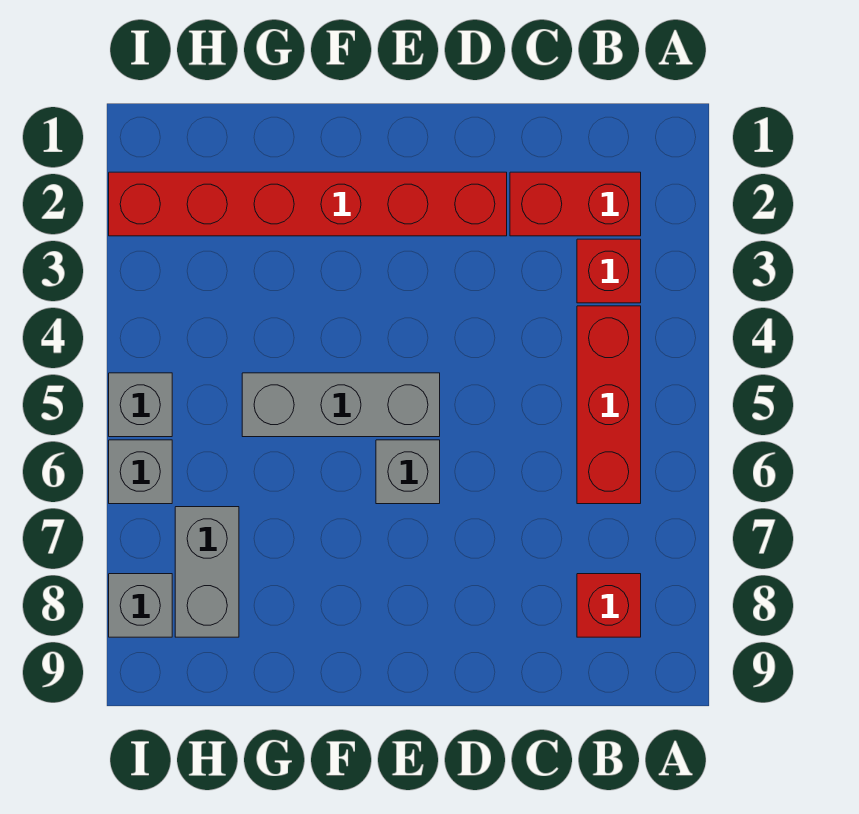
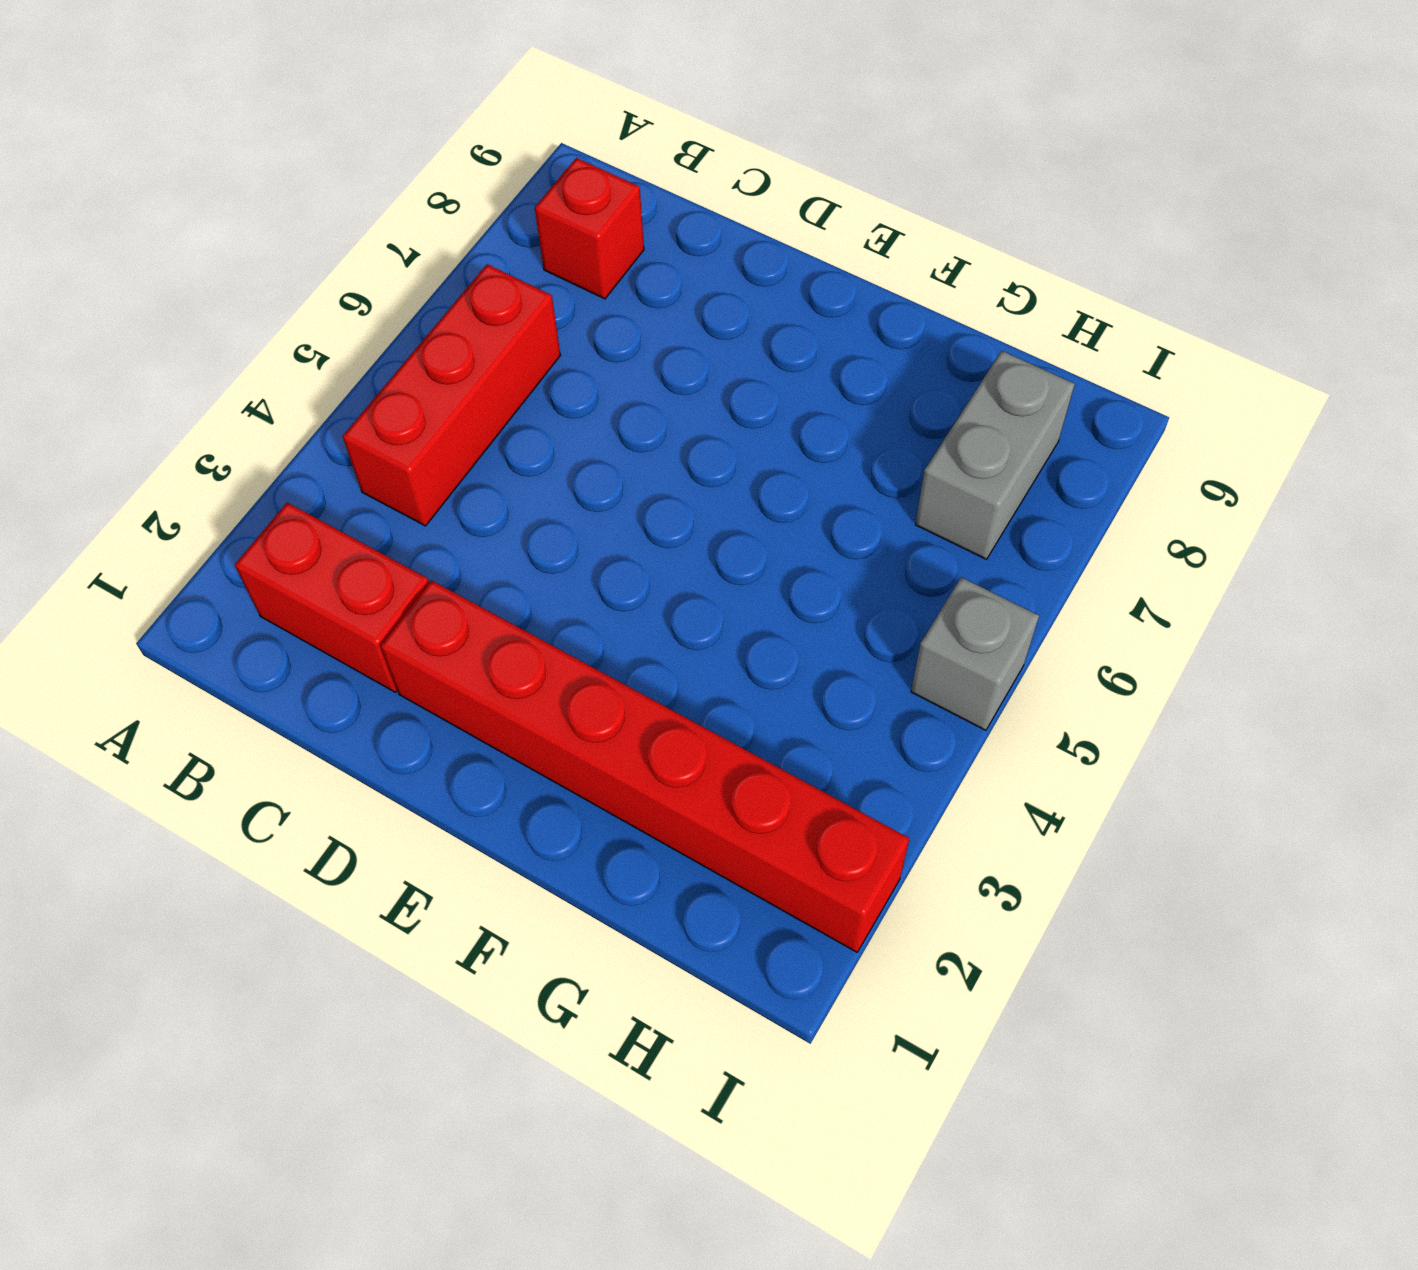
none -> red brick B3 level 1
none -> grey brick E5:G5 level 1

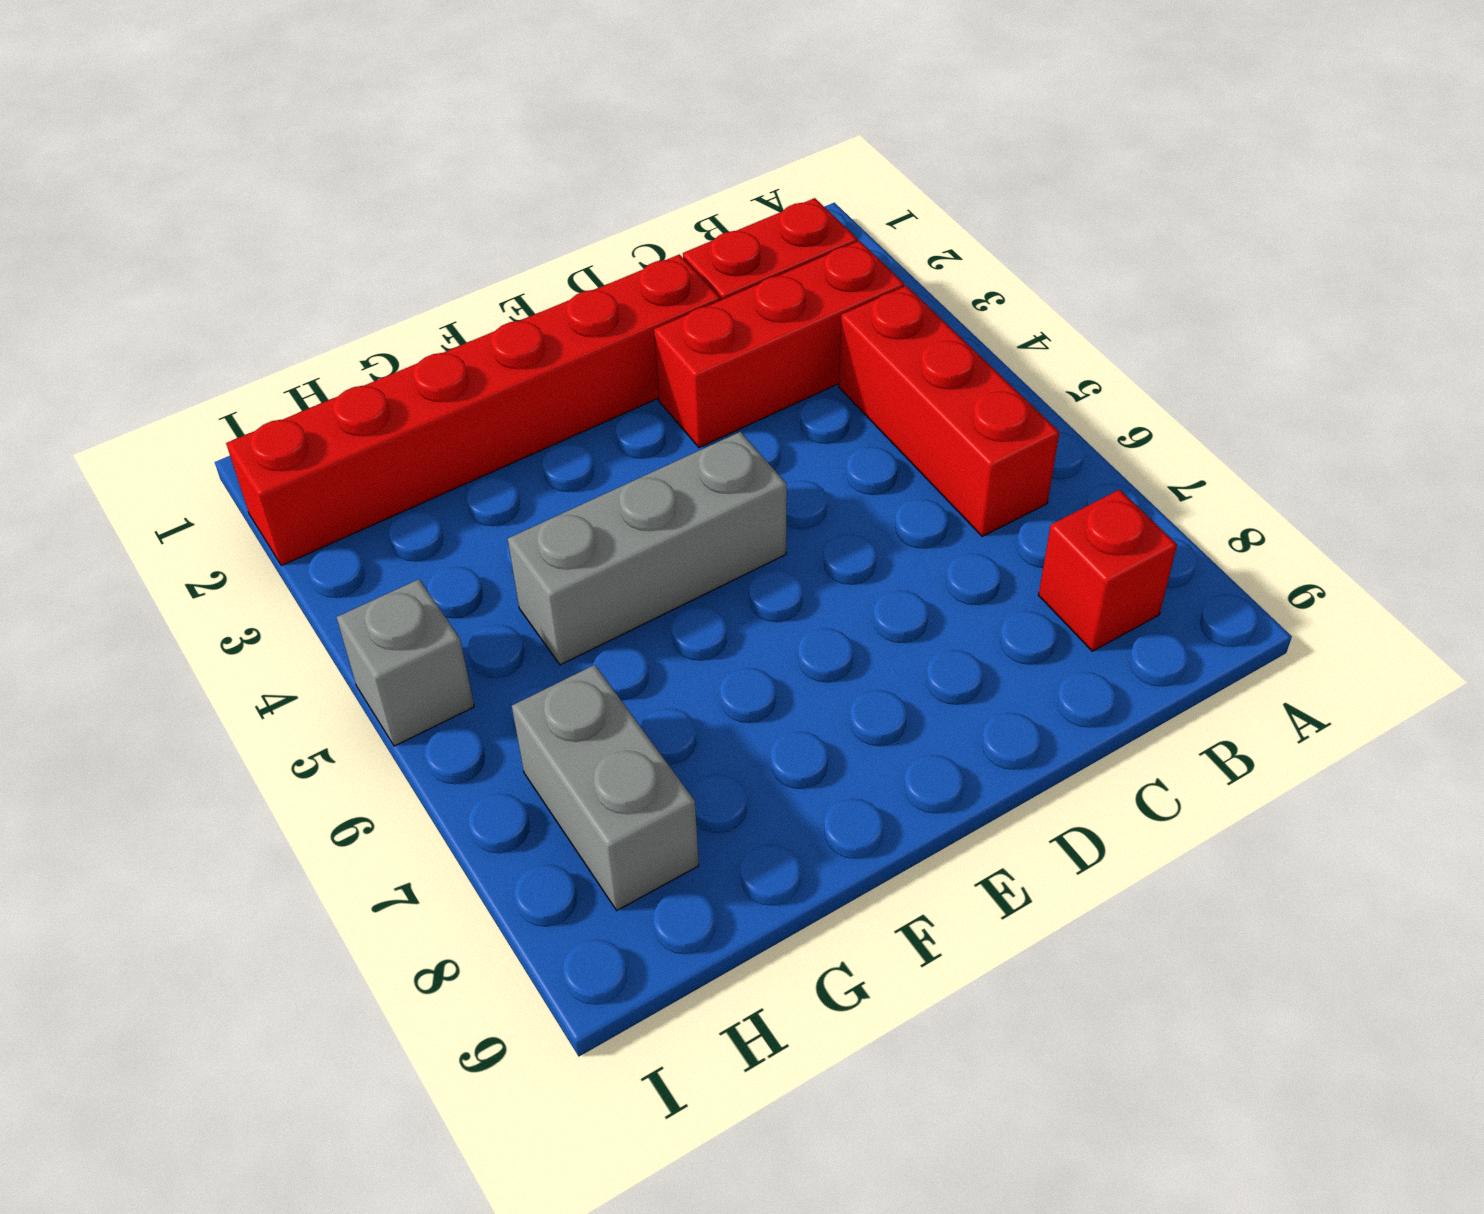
red brick B3:D3 level 1 -> red brick B3 level 1
none -> grey brick E6 level 1
none -> grey brick I6 level 1

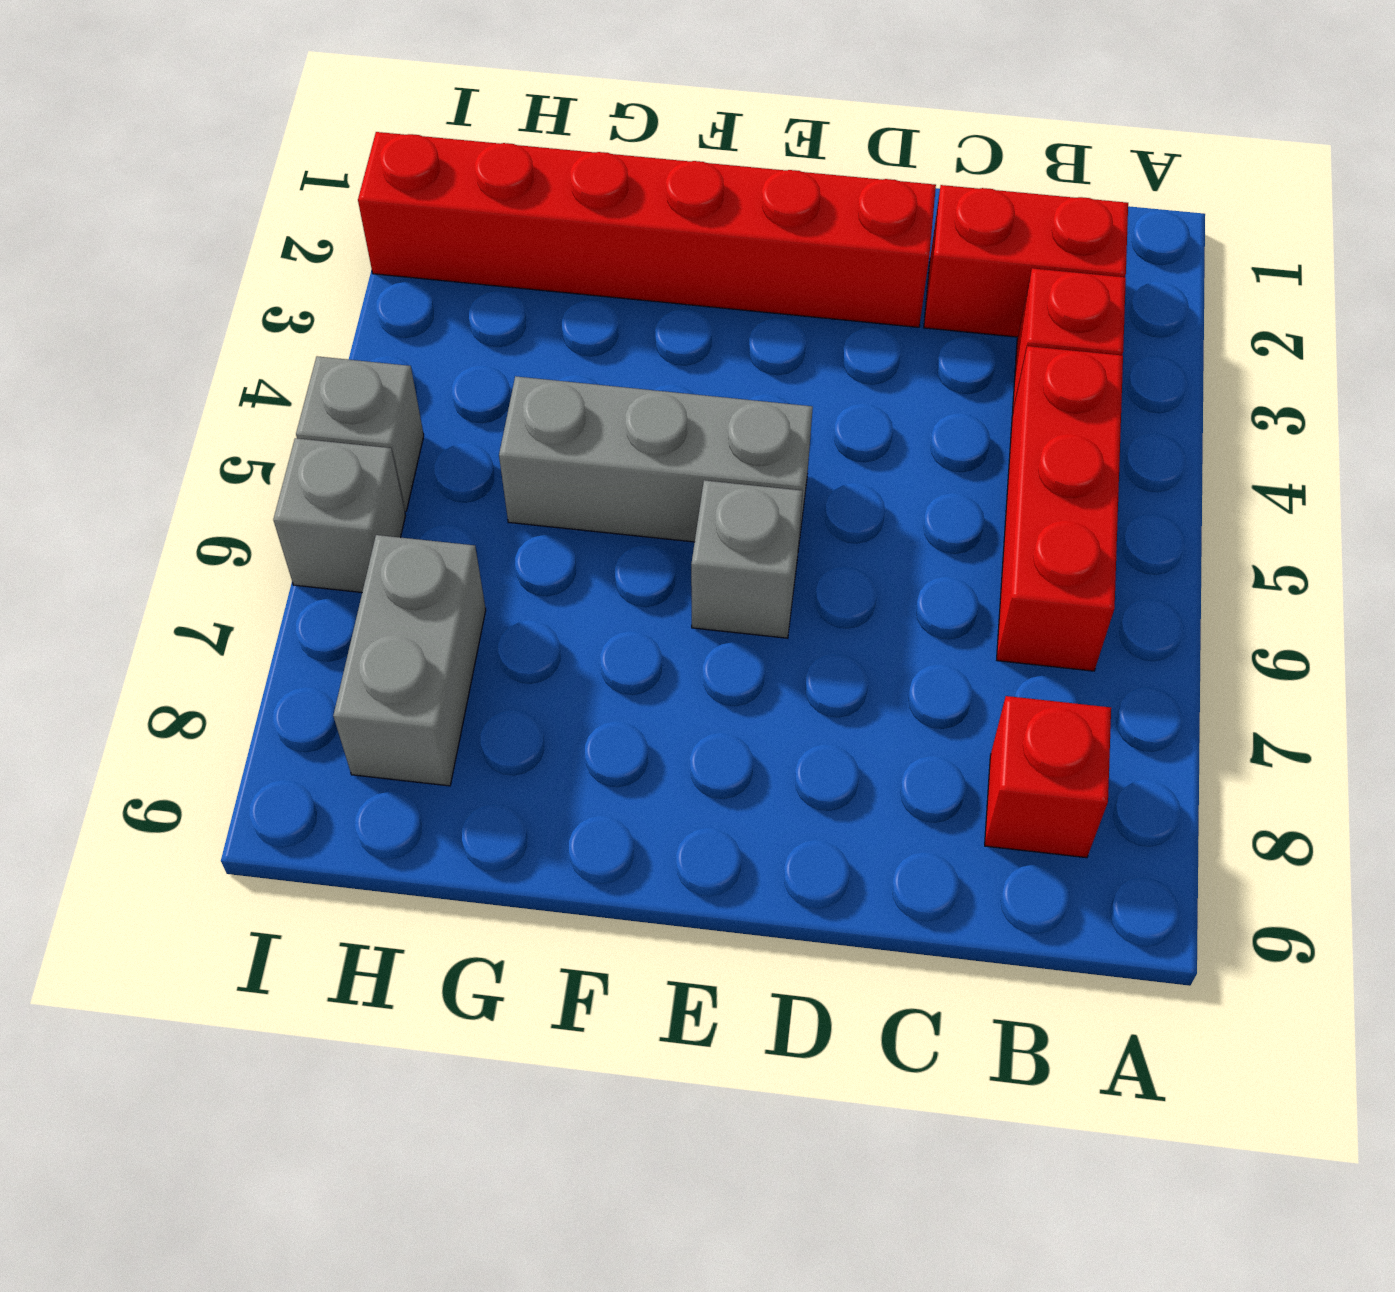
none -> grey brick I8 level 1

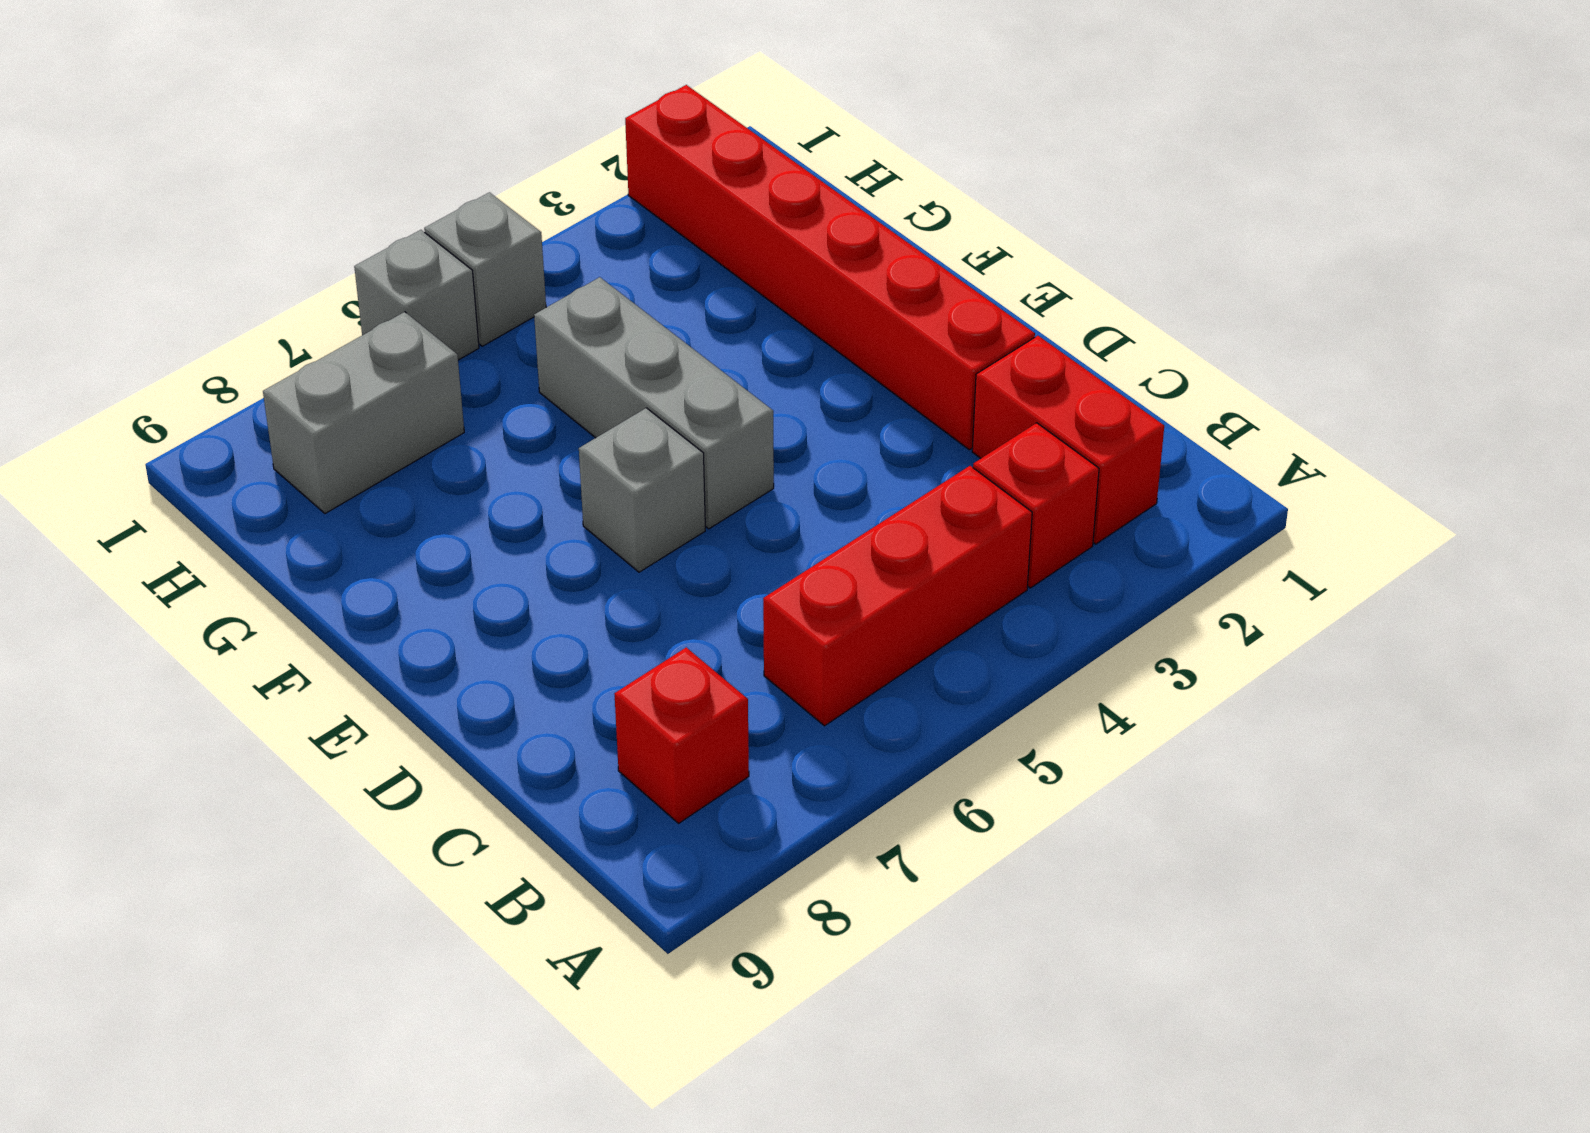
none -> grey brick I8 level 1

